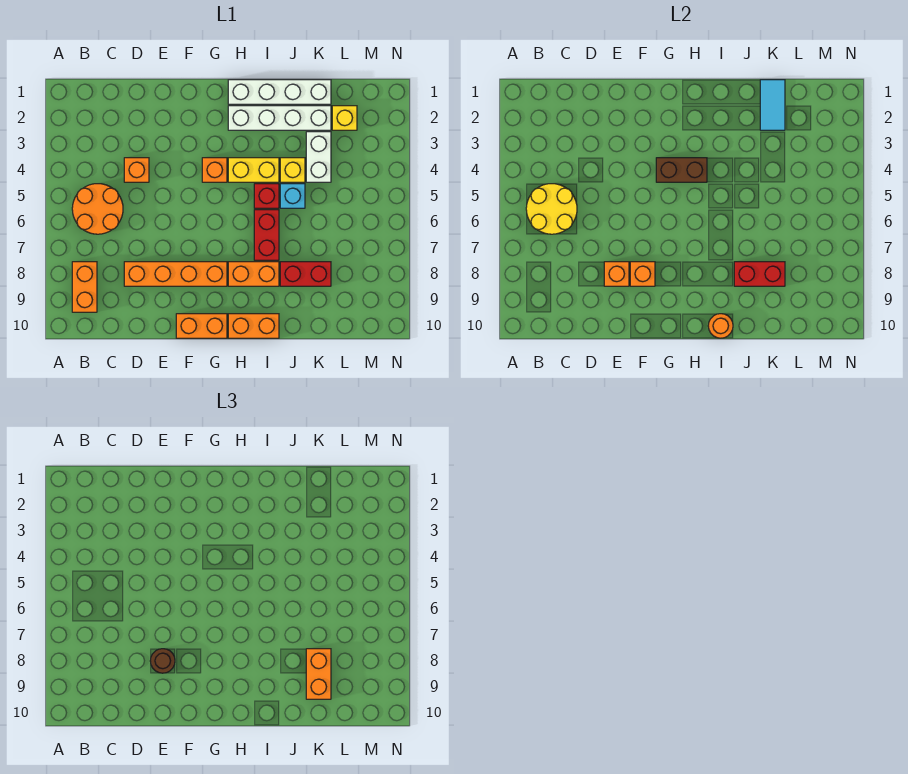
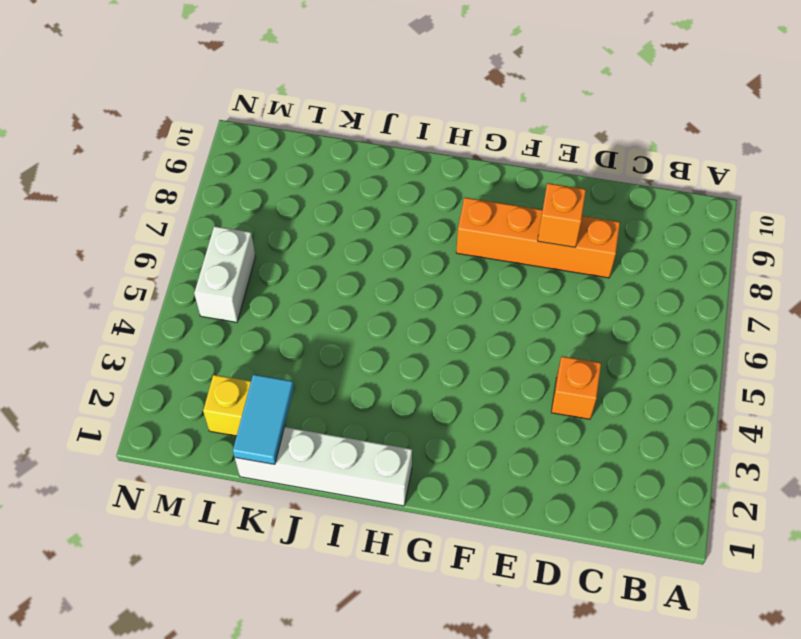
white brick M5:M6 level 1 -> white brick K3:K4 level 1
none -> orange round brick B5:C6 level 1
none -> orange brick B8:B9 level 1
none -> orange brick F10:G10 level 1

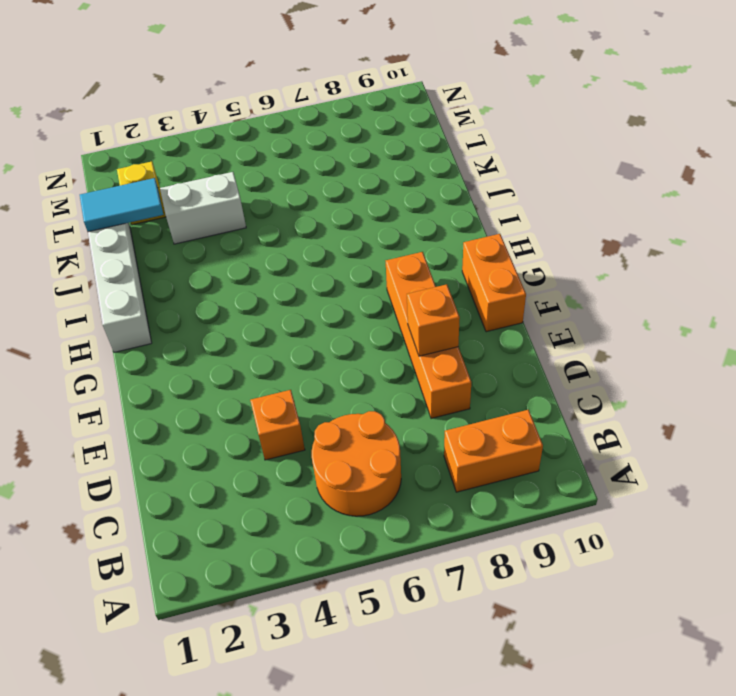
none -> orange brick G4 level 1
none -> white brick H2:K2 level 1
none -> yellow brick H4:I4 level 1

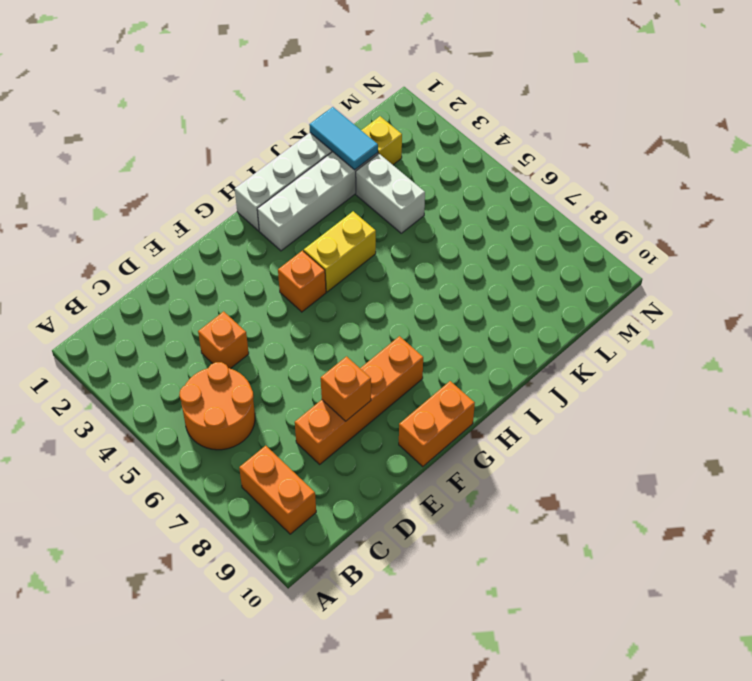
none -> orange brick H8:I8 level 1
none -> orange brick H10:I10 level 1
none -> red brick I5 level 1

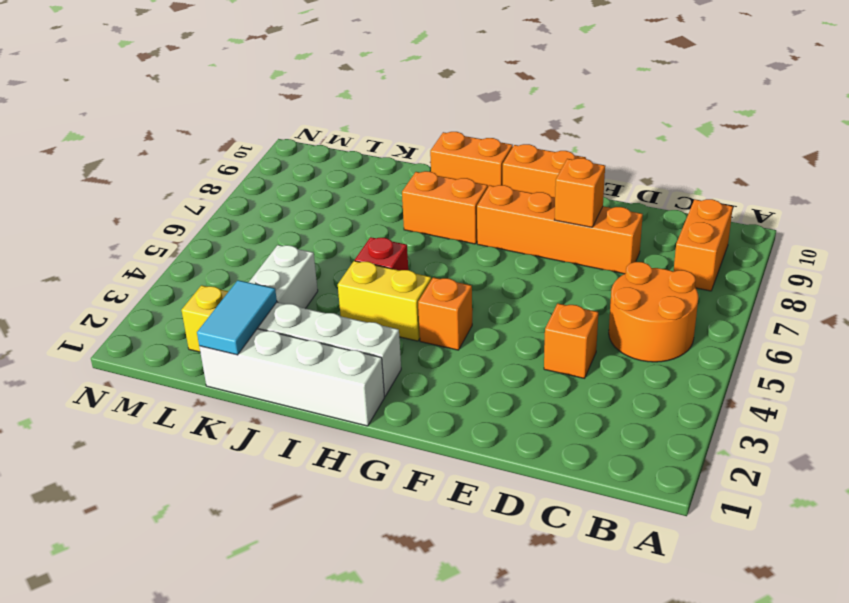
none -> red brick I6:I7 level 1
none -> yellow brick J4 level 1
none -> cyan brick J5 level 1

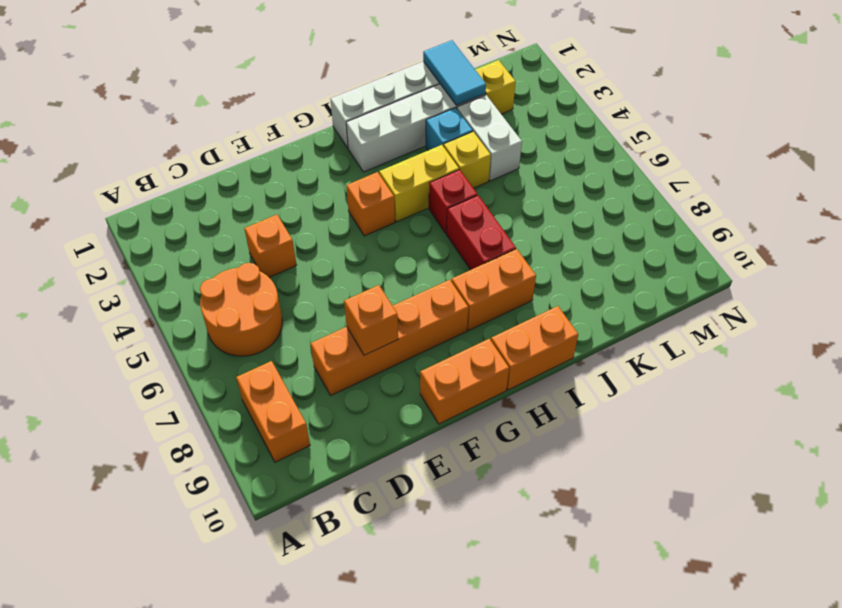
cyan brick J3 level 1 -> cyan brick J5 level 1
none -> red brick J8:K8 level 1
none -> yellow round brick B5:C6 level 2
none -> orange brick F8 level 2

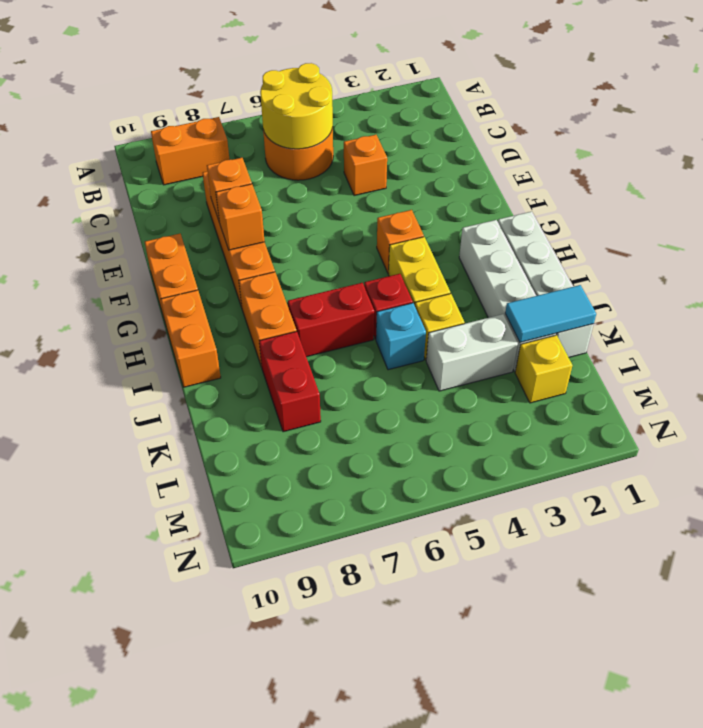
none -> brown brick G4:H4 level 2
none -> orange round brick I10 level 2
none -> red brick J8:K8 level 2

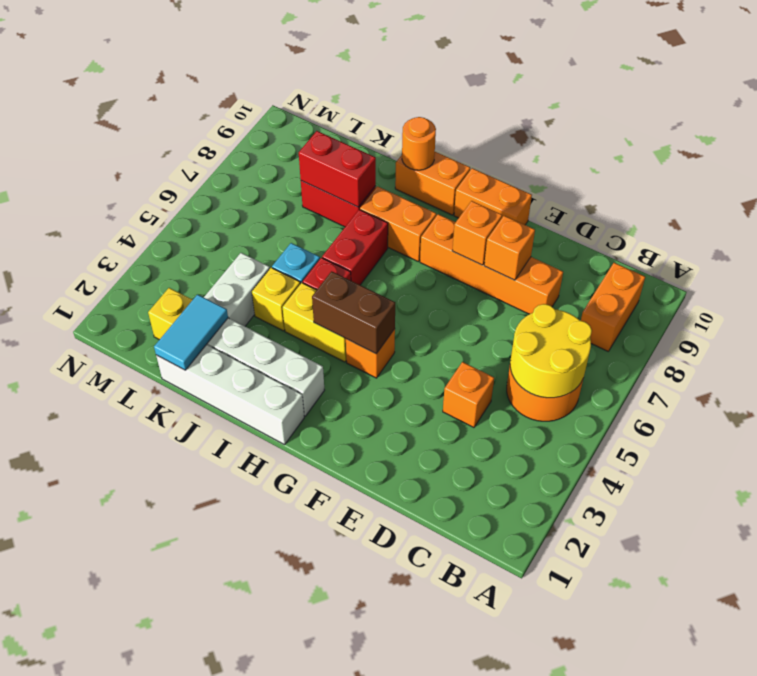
none -> brown round brick E8 level 3
none -> orange brick K8:K9 level 3

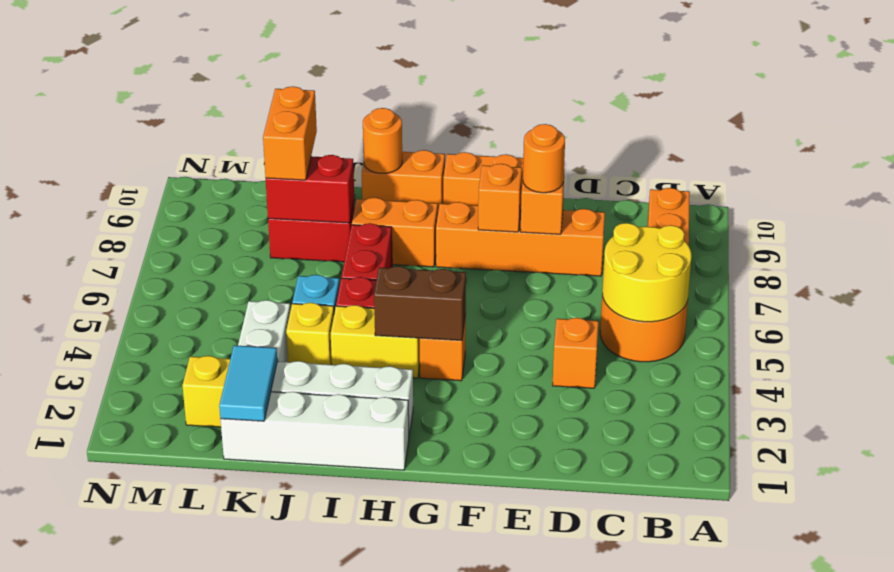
orange round brick E8 level 3 -> brown round brick E8 level 3

